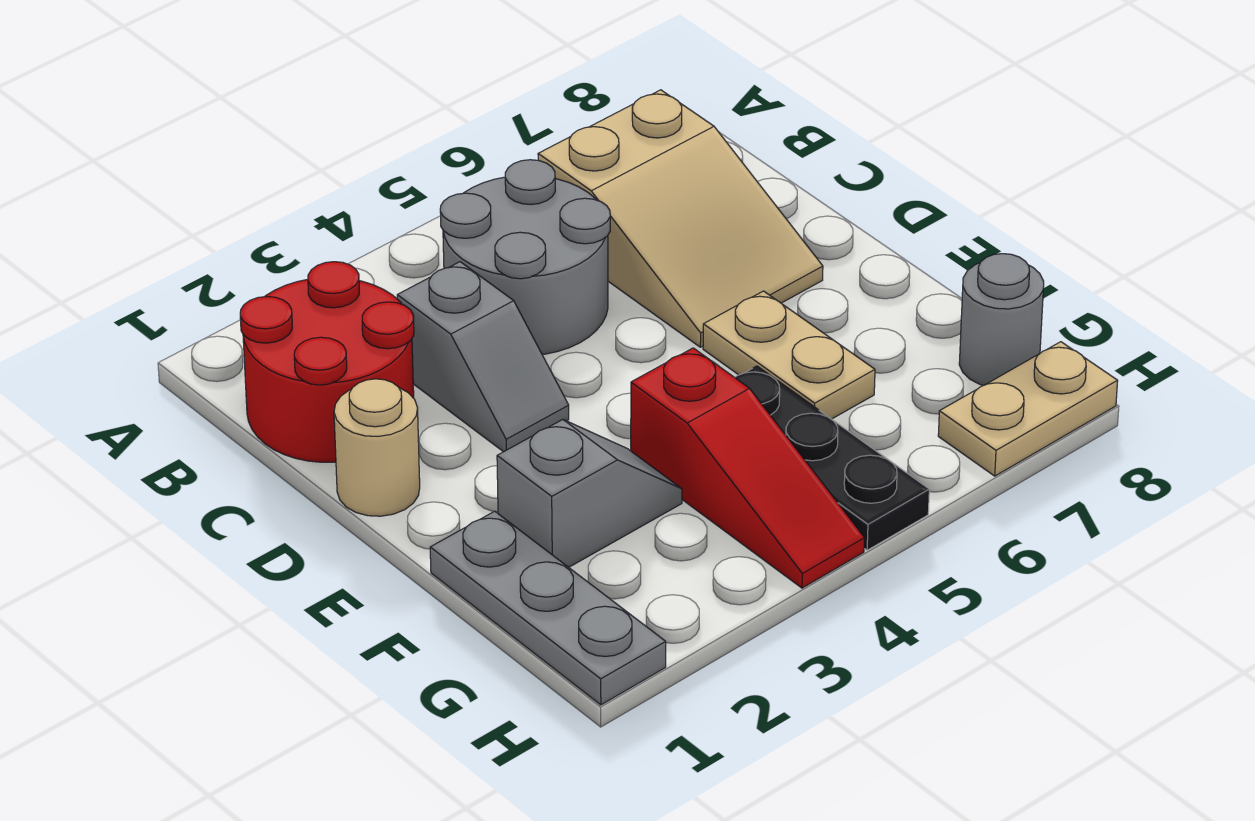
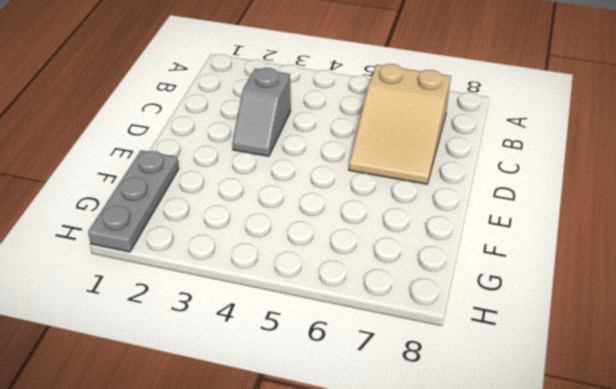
none -> red round brick B1:C2 level 1
none -> grey round brick B4:C5 level 1
none -> tan round brick D1 level 1

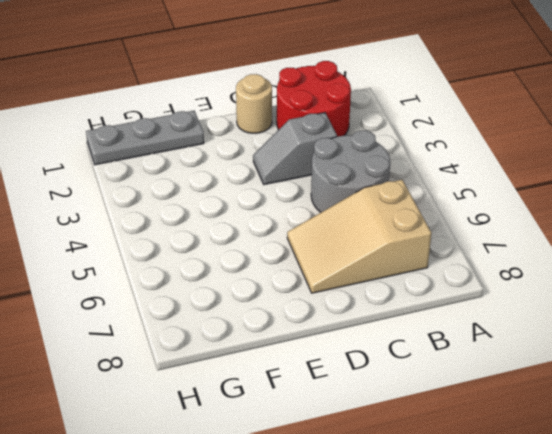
none -> tan plate E6:F6 level 1
none -> grey slope F2:F3 level 1 top 2
none -> red slope F4:H4 level 1 top F

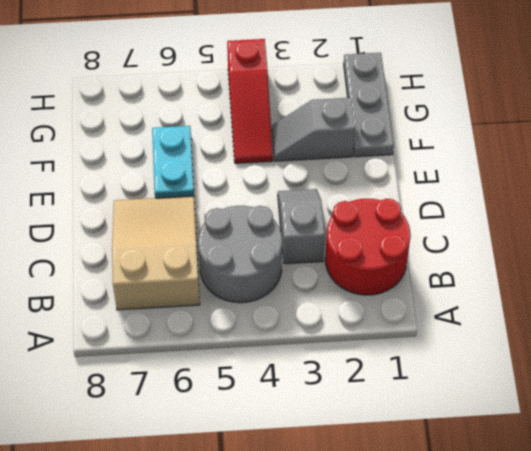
cyan plate E6:F6 level 1 -> tan plate E6:F6 level 1
red slope F4:H4 level 1 top H -> red slope F4:H4 level 1 top F
none -> tan round brick D1 level 1
none -> black plate F5:H5 level 1
none -> grey round brick G8 level 1

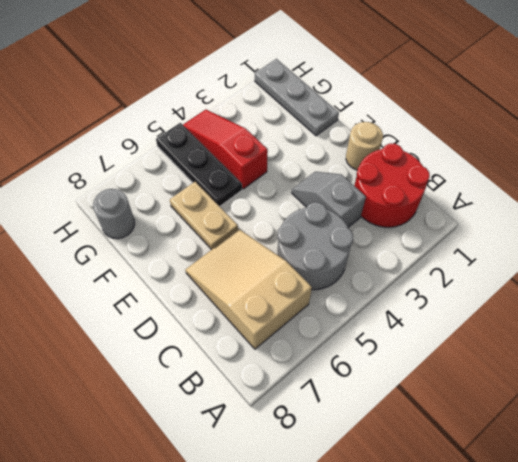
none -> grey slope F2:F3 level 1 top 2
none -> tan plate H7:H8 level 1

